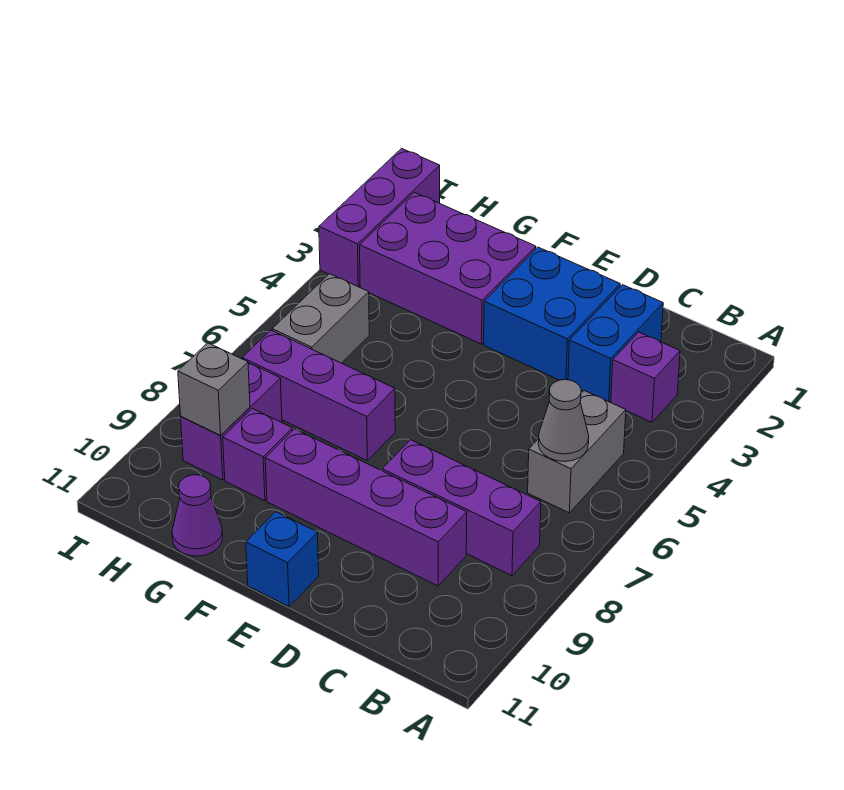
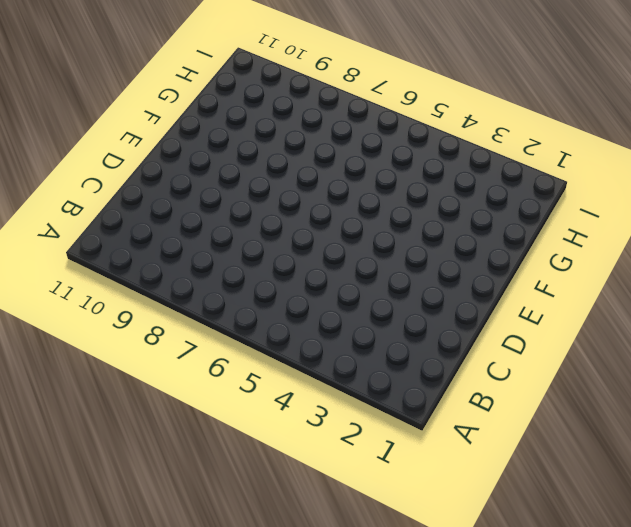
none -> purple brick B3 level 1
none -> grey brick B5:B6 level 1
none -> purple brick B8:D8 level 1

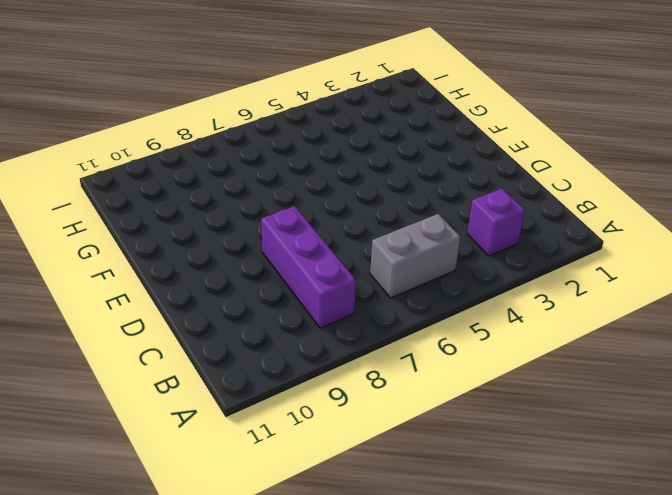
none -> blue brick C2:C3 level 1
none -> purple brick C9:F9 level 1
none -> blue brick D2:E3 level 1

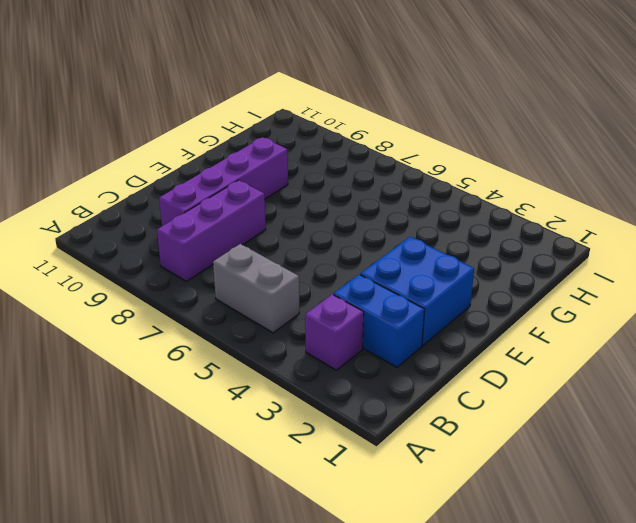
none -> blue brick E11 level 1
none -> purple brick F2:H3 level 1
none -> purple brick F7:H7 level 1

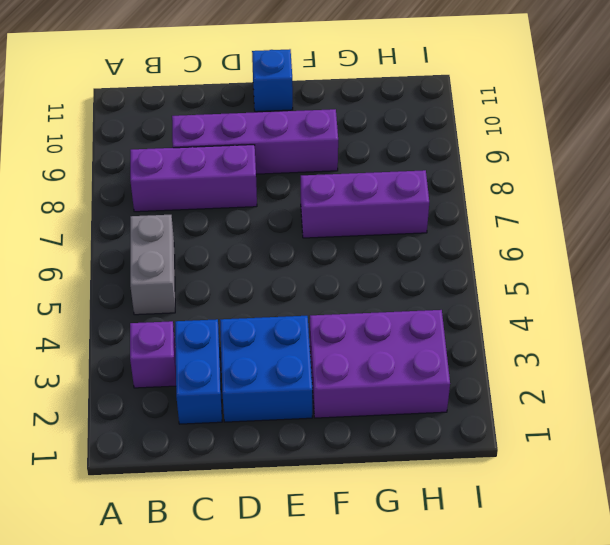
none -> purple brick G9 level 1
none -> purple cone G11 level 1
none -> grey brick H5:H6 level 1

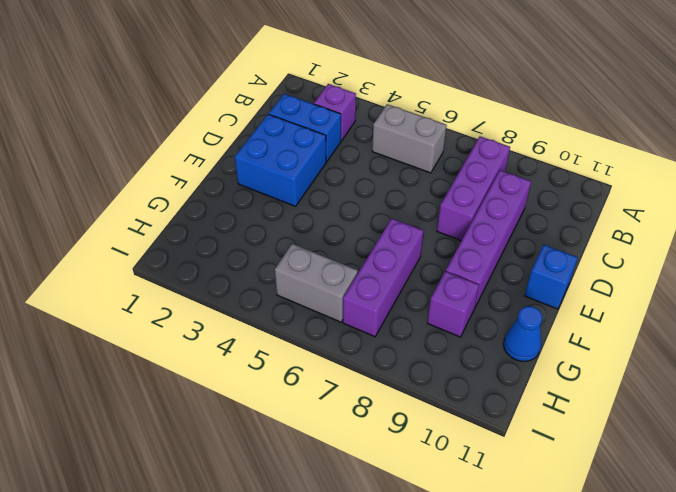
blue cone G11 level 1 -> purple cone G11 level 1
none -> purple brick F2:H3 level 1
none -> purple brick H8:H9 level 1
none -> purple brick I1:I3 level 1

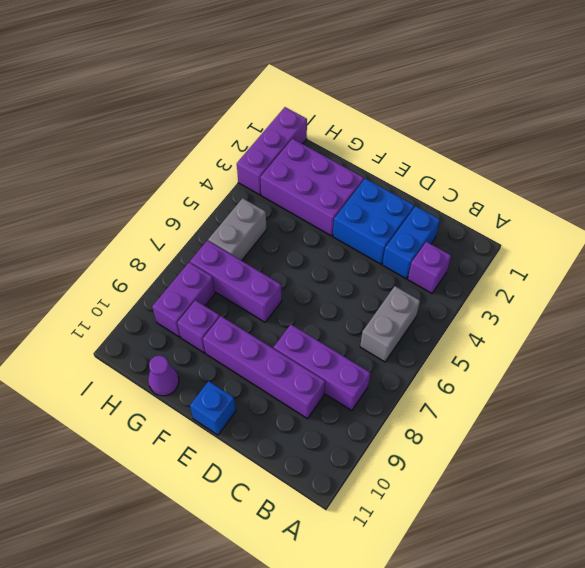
none -> grey cone B6 level 2
none -> grey brick H9 level 2

